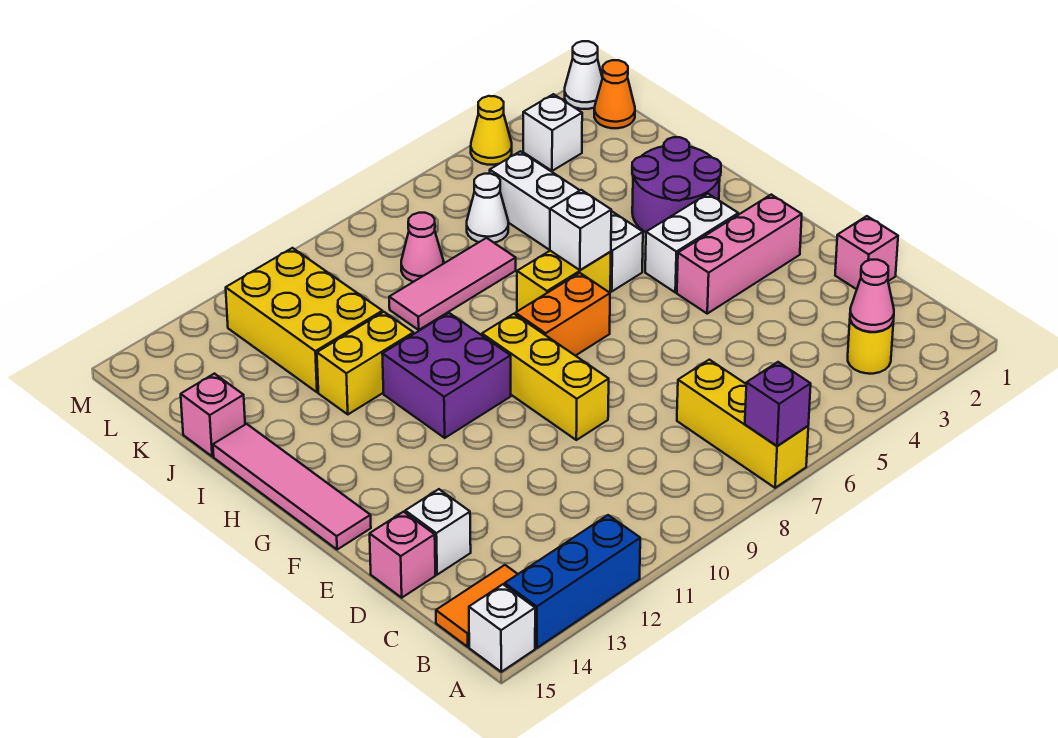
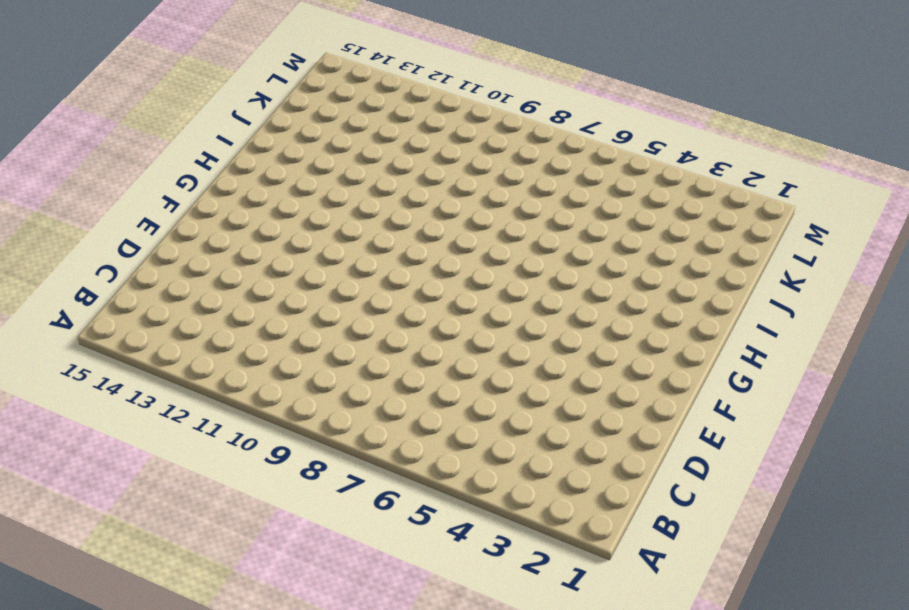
none -> yellow brick A7:C7 level 1
none -> blue brick A12:A14 level 1
none -> white brick A15 level 1
none -> yellow round brick B3 level 1

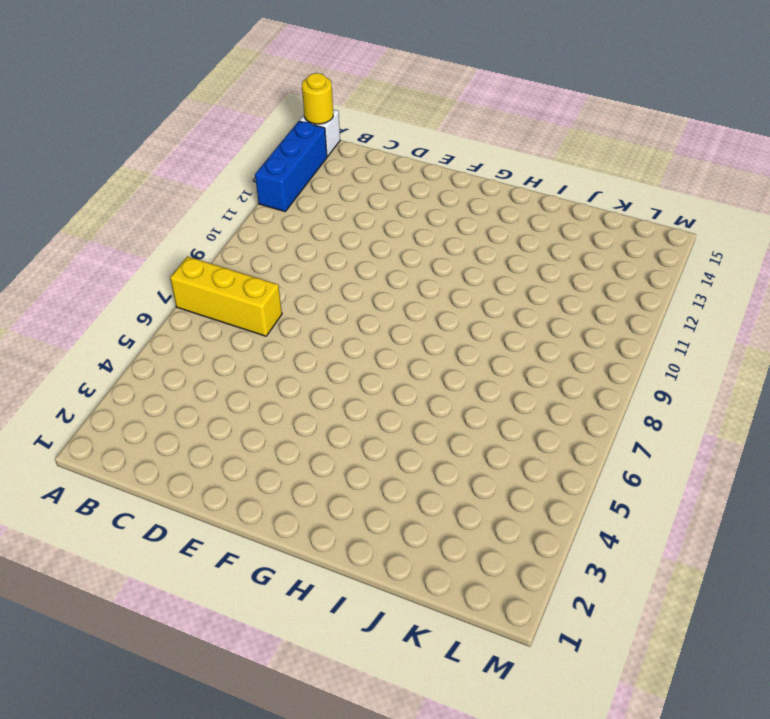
yellow round brick A15 level 2 -> yellow round brick B3 level 1
none -> orange tile B14:B15 level 1
none -> pink brick D1 level 1
none -> white brick D14 level 1
none -> pink brick D15 level 1

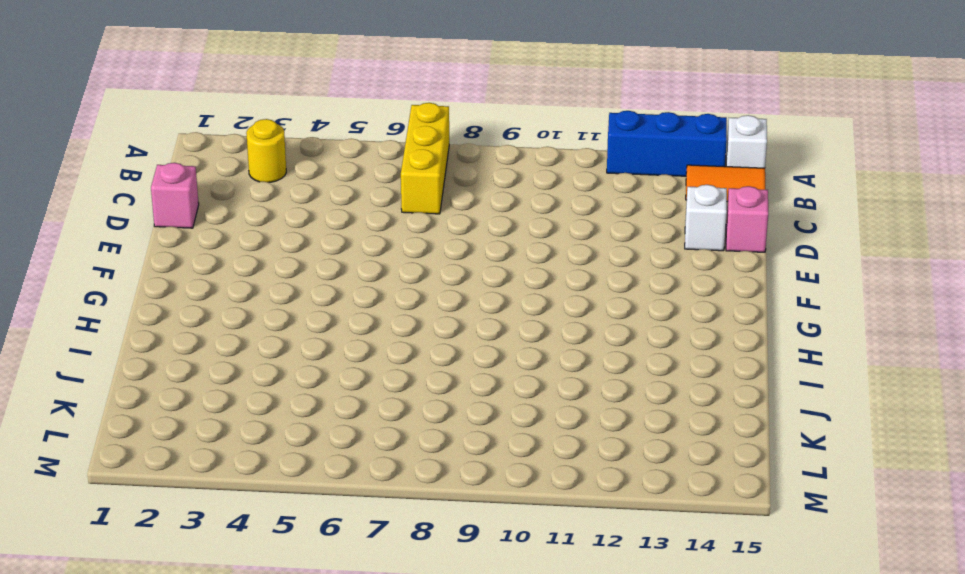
none -> yellow brick E9:G9 level 1
none -> pink brick F2:F4 level 1
none -> pink tile F15:I15 level 1
none -> white brick G3:G4 level 1

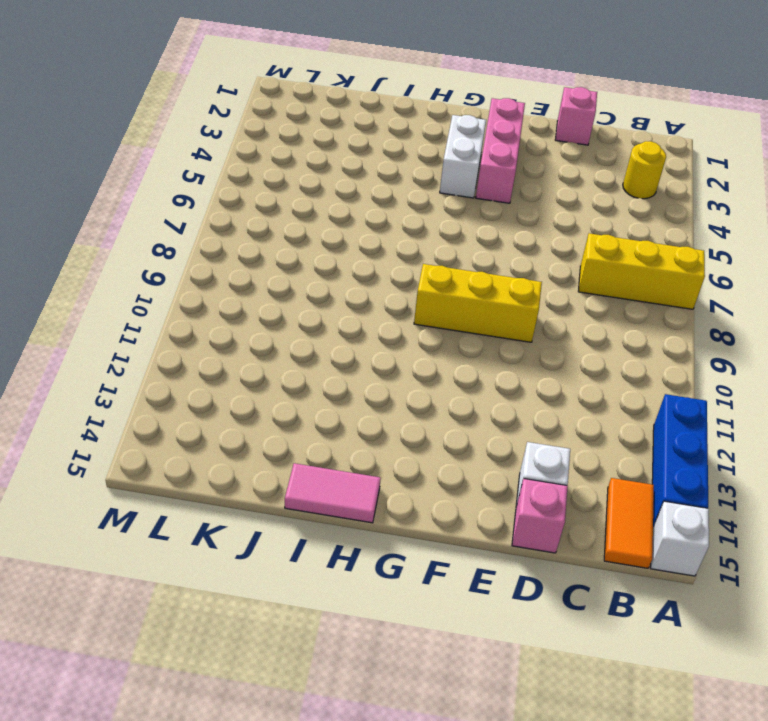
pink tile H15:I15 level 1 -> pink tile F15:I15 level 1
none -> orange brick G7:G8 level 1
none -> purple brick G10:H11 level 1
none -> purple round brick H2:I3 level 1
none -> white brick H5:K5 level 1

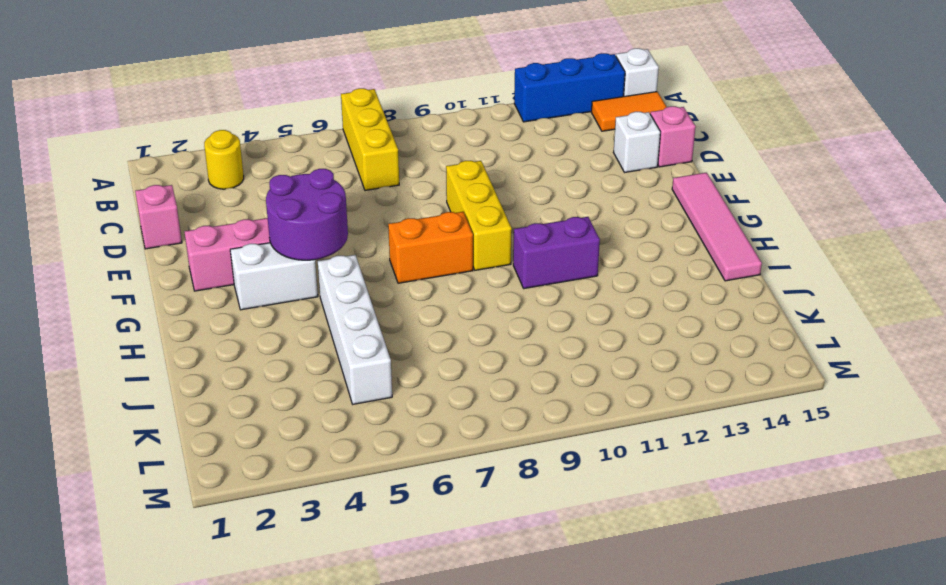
purple round brick F4:G5 level 2 -> purple round brick H2:I3 level 1
purple brick H10:H11 level 1 -> purple brick G10:H11 level 1
none -> yellow brick H6:H7 level 1
none -> yellow brick I11:I12 level 1
none -> pink tile J7:J9 level 1
none -> yellow brick J11:L12 level 1

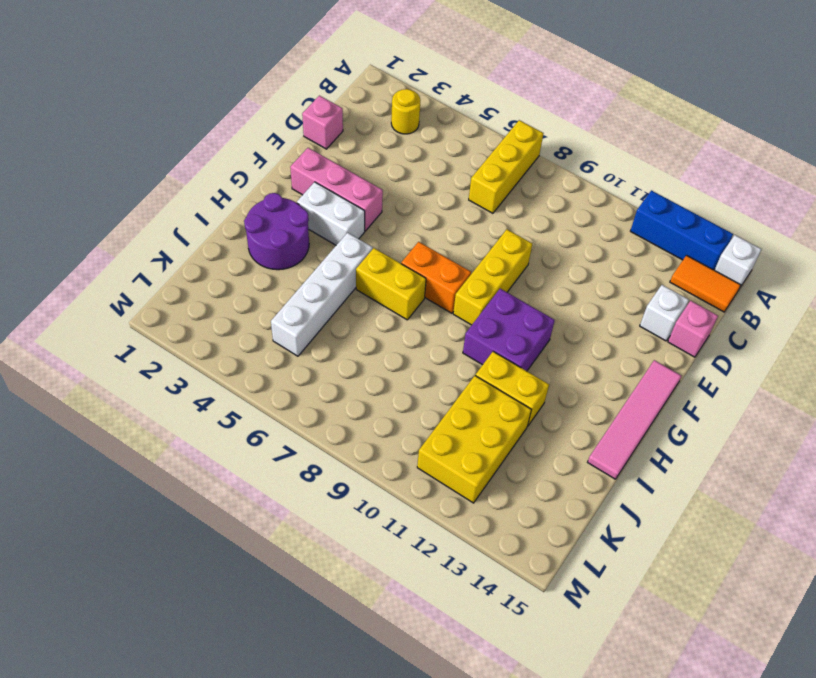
none -> pink tile J7:J9 level 1
none -> pink brick J15 level 1
none -> white cone K6 level 1
none -> pink cone K8 level 1

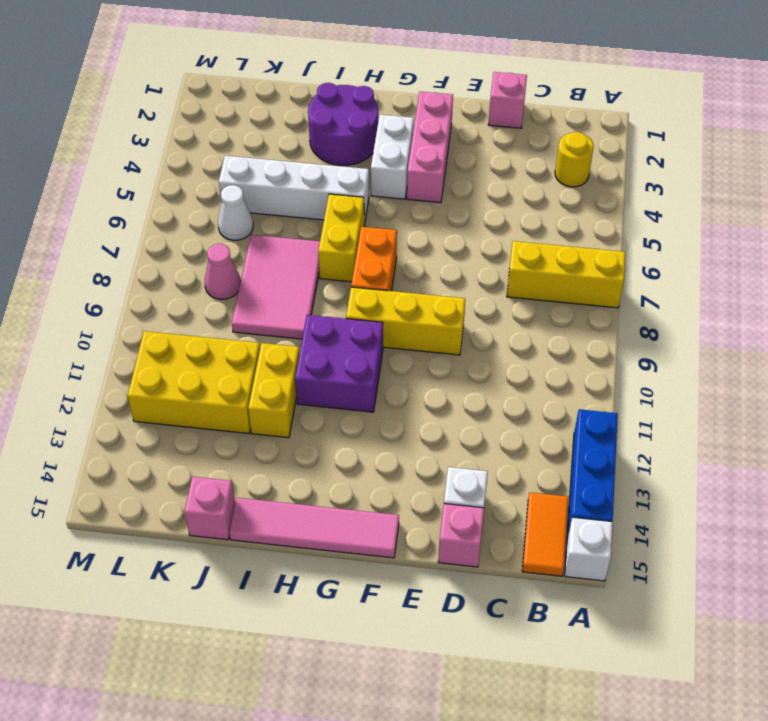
pink tile I7:J9 level 1 -> pink tile J7:J9 level 1
none -> orange cone L1 level 1
none -> white brick L3 level 1
none -> white cone M1 level 1
none -> yellow cone M4 level 1

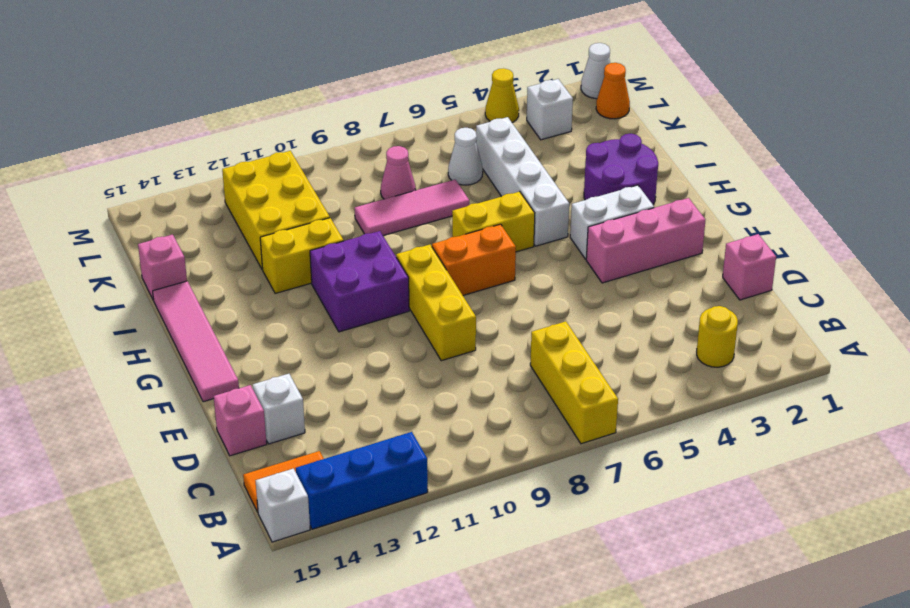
none -> purple brick A7 level 2
none -> pink cone B3 level 2
none -> white brick H6 level 2

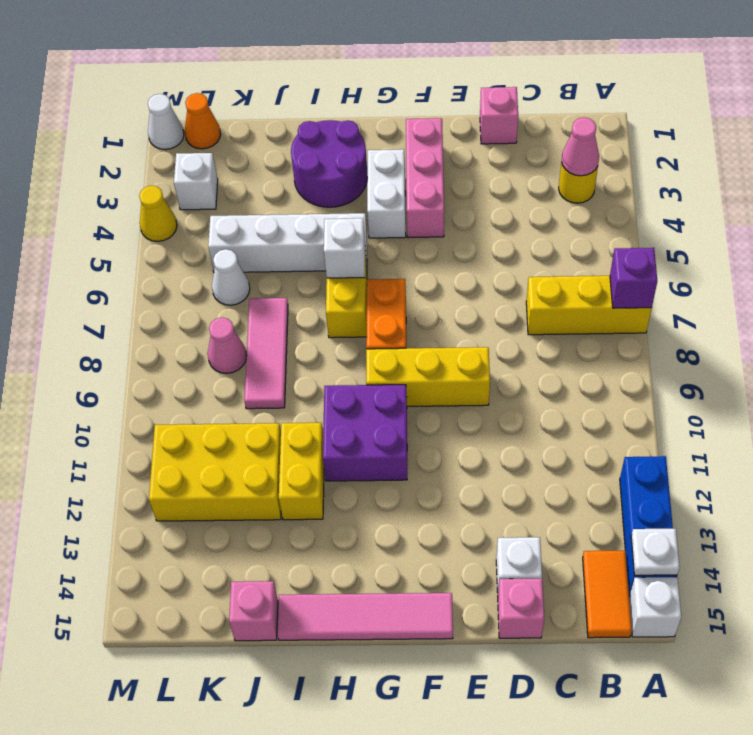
white plate A14 level 2 -> none

